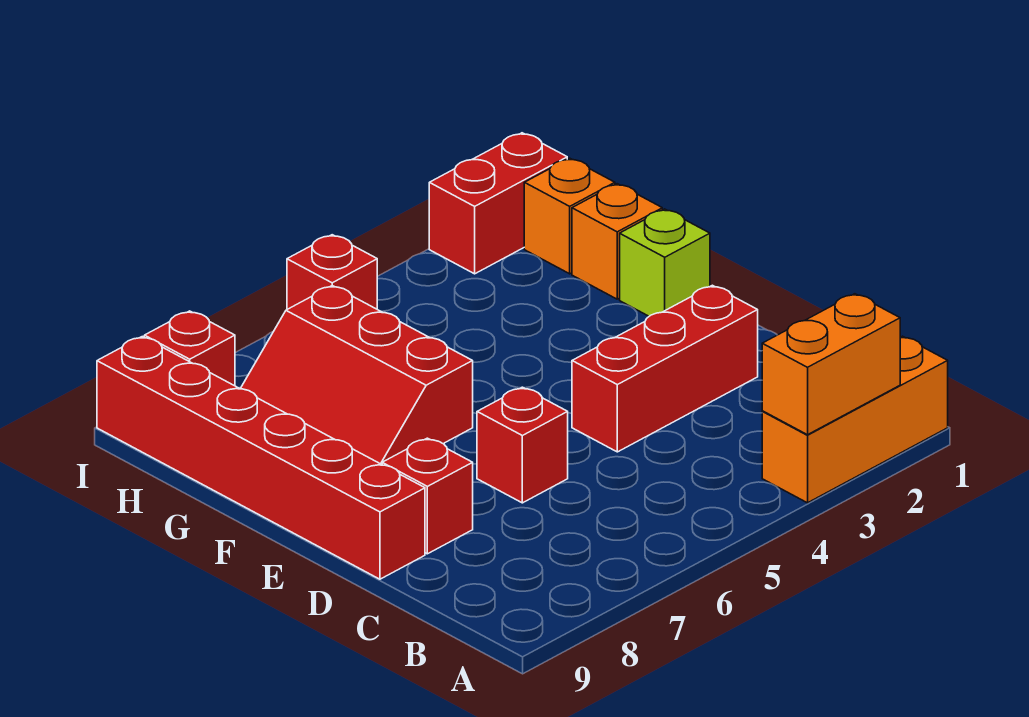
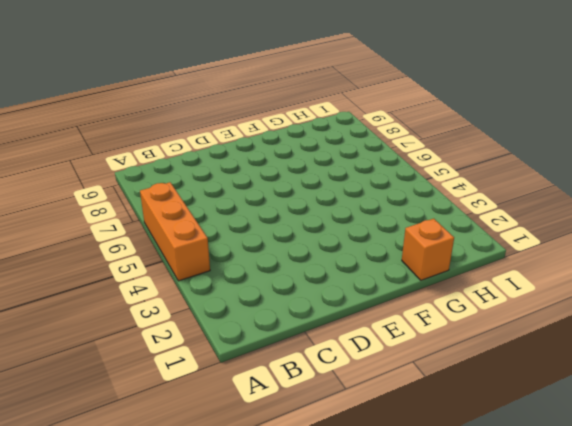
orange brick A4:A6 level 1 -> orange brick A1:A3 level 1
none -> red brick D2:D4 level 1
none -> red brick D6 level 1
none -> red brick D8 level 1

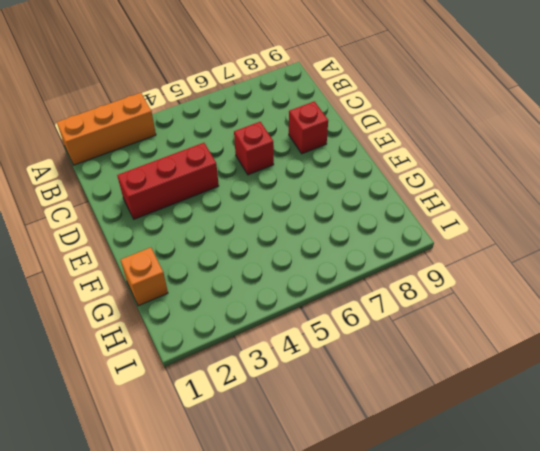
none -> red brick D9:I9 level 1
none -> lime brick F1 level 1
none -> red slope F6:H7 level 1 top 6

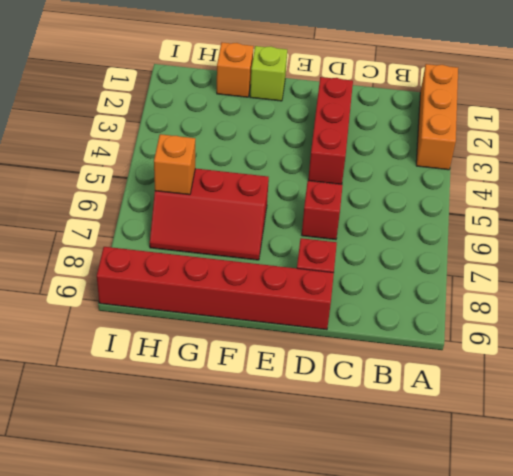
orange brick H6 level 2 -> orange brick H1 level 1
none -> red brick I1:I2 level 1
none -> red brick I5 level 1
none -> red brick I8 level 1

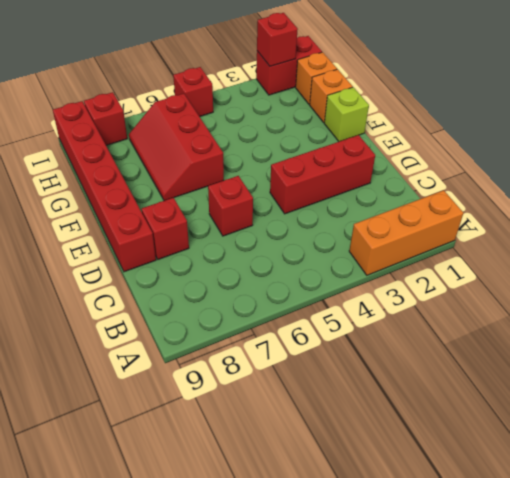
red brick I2 level 2 -> none
none -> orange brick A2:A3 level 2

